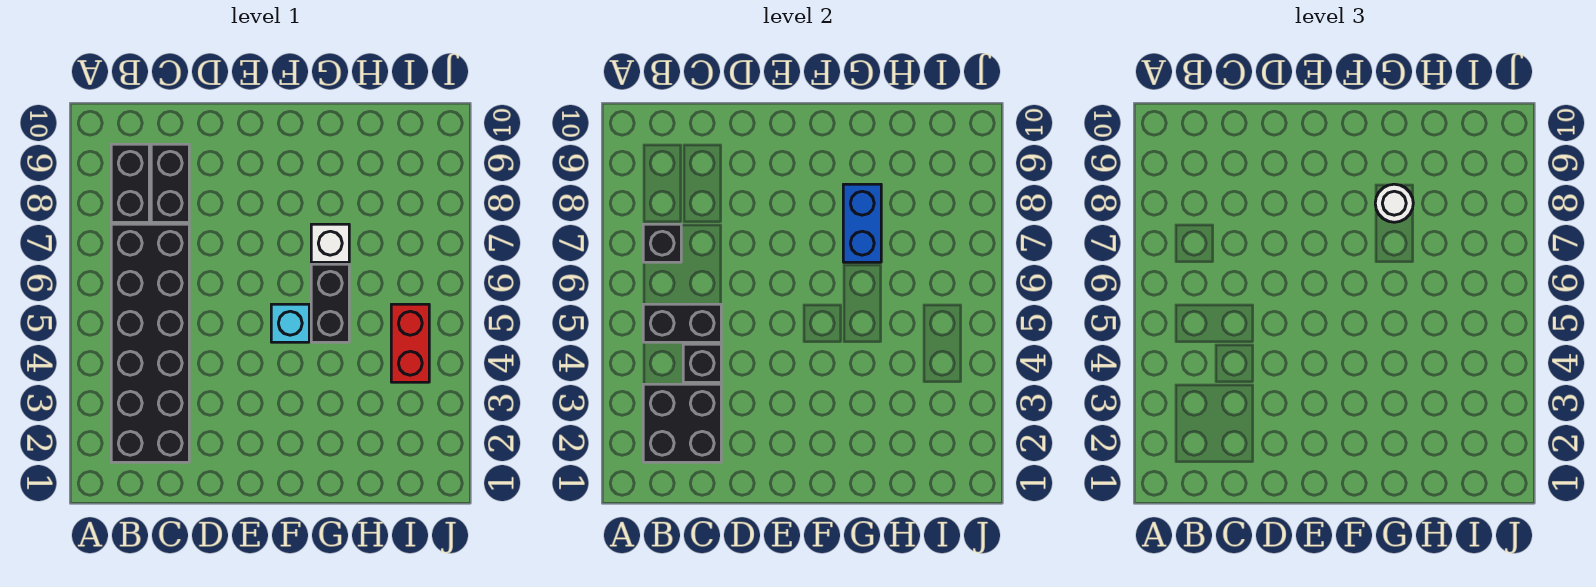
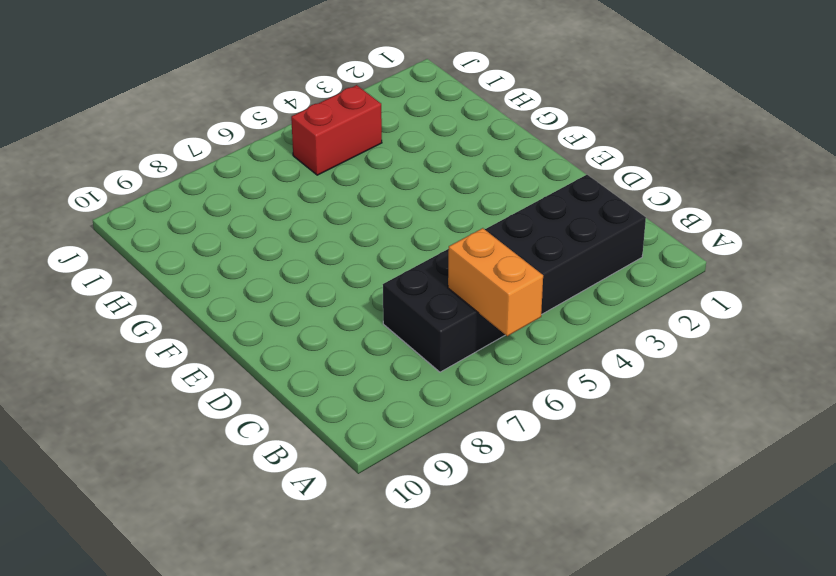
orange brick A6:B6 level 2 -> none
none -> black brick B8:B9 level 1
none -> black brick C8:C9 level 1
none -> cyan brick F5 level 1

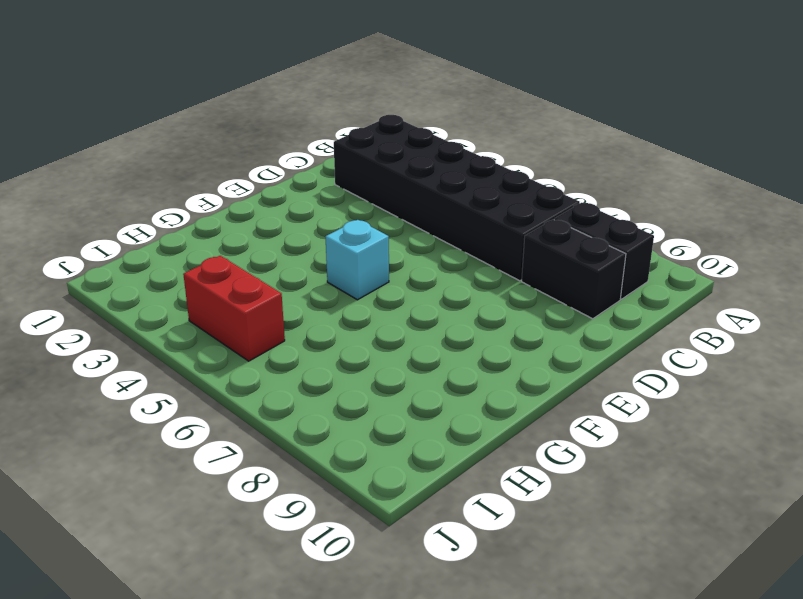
none -> black brick G5:G6 level 1
none -> white brick G7 level 1
none -> black brick B2:C3 level 2

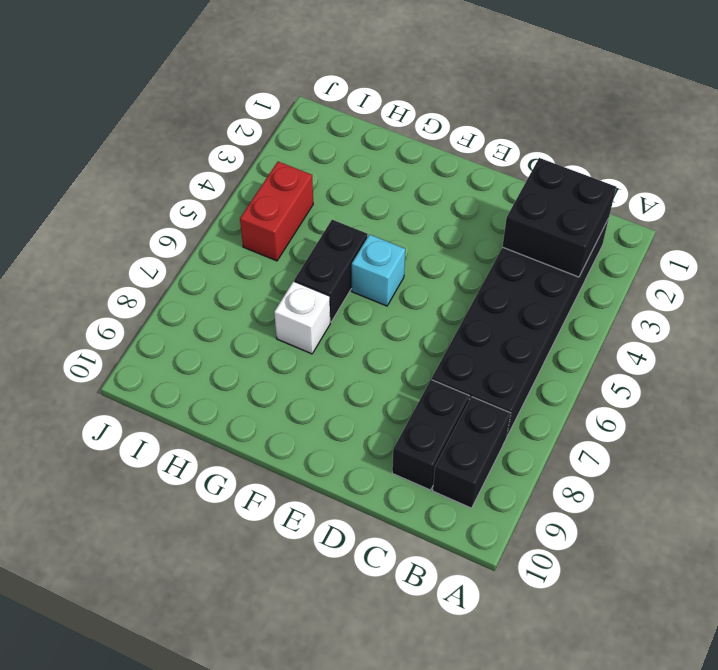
none -> black brick B5:C5 level 2
none -> black brick B7 level 2
none -> black brick C4 level 2

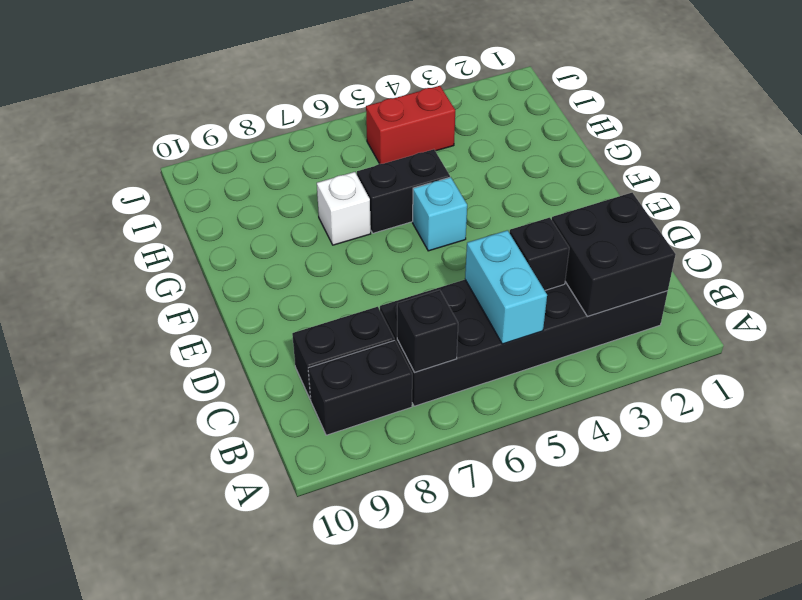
cyan brick B5:C5 level 2 -> black brick B5:C5 level 2
none -> blue brick G7:G8 level 2
none -> white round brick G8 level 3

